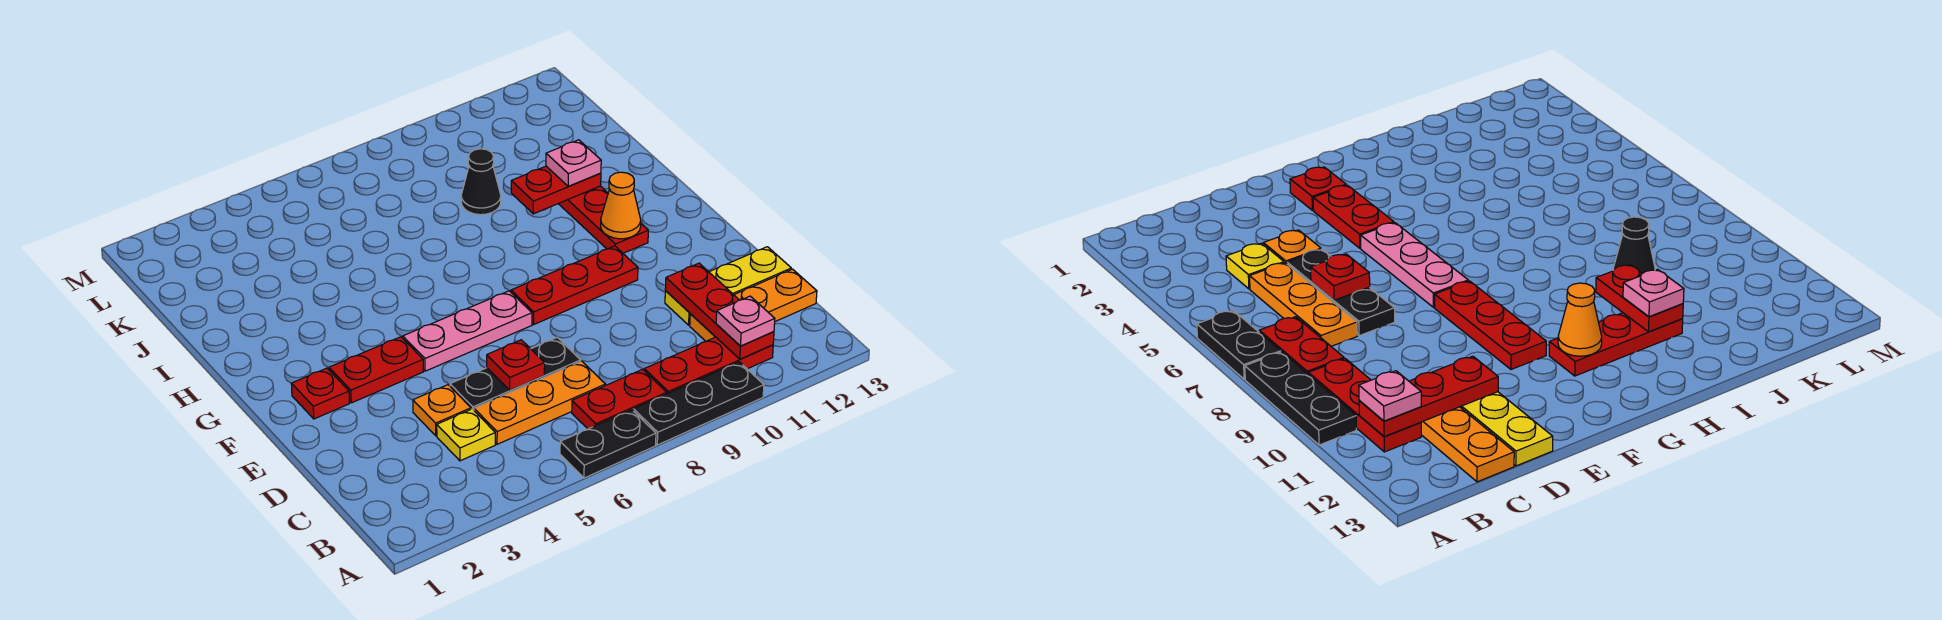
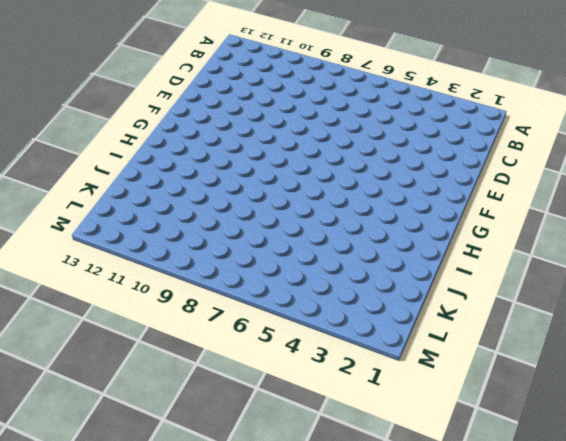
none -> black plate A6:A7 level 1
none -> black plate A8:A10 level 1
none -> red plate B7:B8 level 1

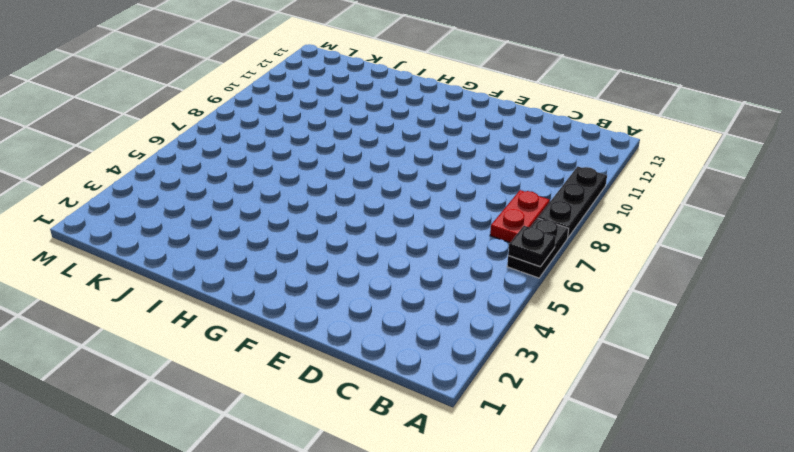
black plate A6 level 2 -> none
none -> red plate B9:B11 level 1
none -> yellow plate C4 level 1
none -> orange plate C5:C7 level 1

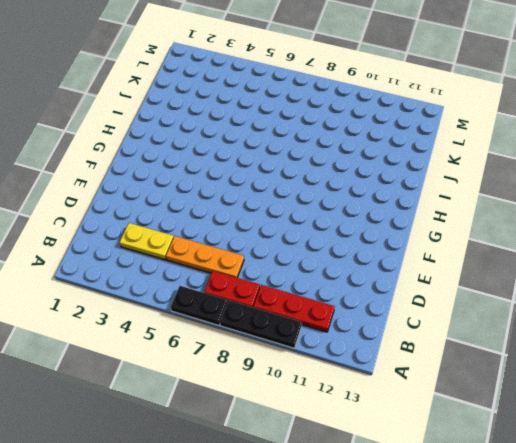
yellow plate C3:C4 level 1 -> yellow plate C4 level 1
none -> orange plate C11:C13 level 1
none -> orange plate D4 level 1
none -> black plate D5:D7 level 1

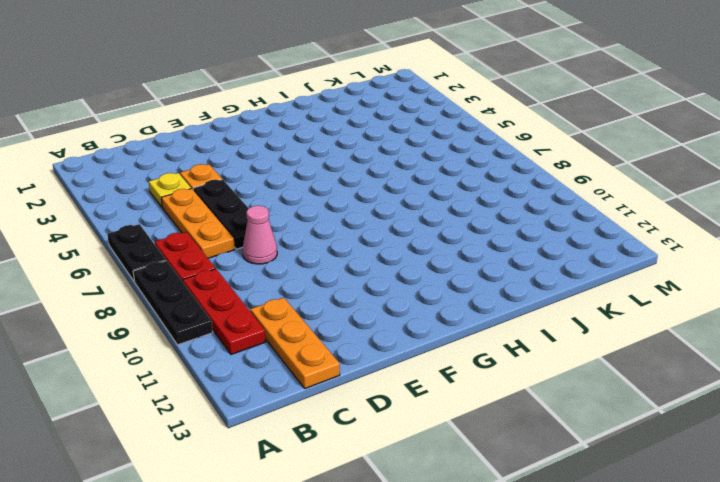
pink cone D8 level 1 -> none
none -> yellow plate D11:D13 level 1
none -> red plate F2 level 1
none -> red plate F3:F4 level 1

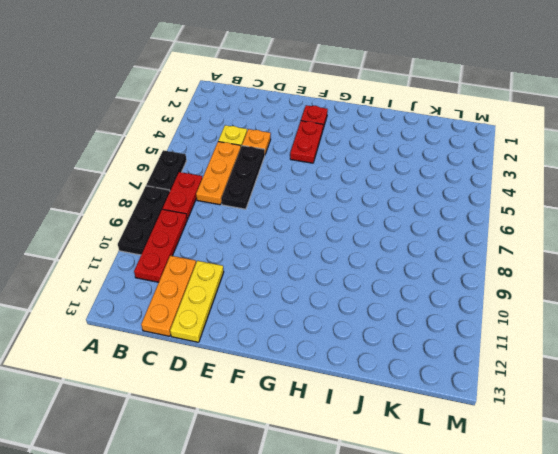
none -> pink plate F5:F7 level 1
none -> red plate F8:F10 level 1
none -> red plate G11:I11 level 1

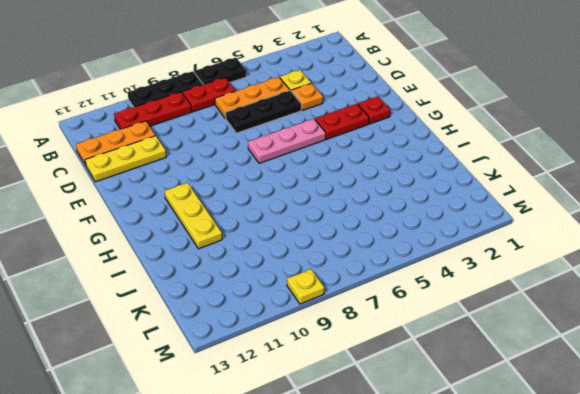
yellow plate G11:I11 level 1 -> red plate G11:I11 level 1
yellow plate M9 level 1 -> none
none -> red plate F8:F10 level 1
none -> black cone J9 level 1
none -> red plate B11:D11 level 2

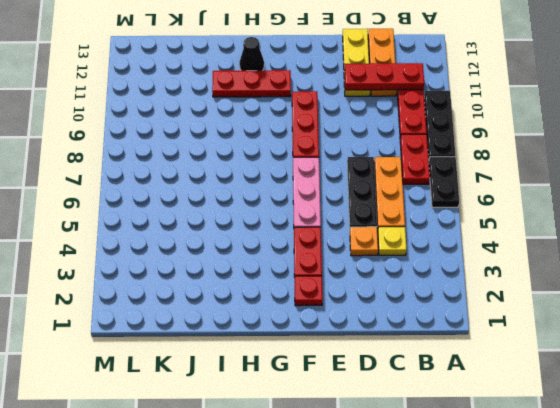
black cone H12 level 1 -> black cone J9 level 1
none -> red plate D6 level 2
none -> orange cone G11 level 2
none -> red plate I10:I11 level 2

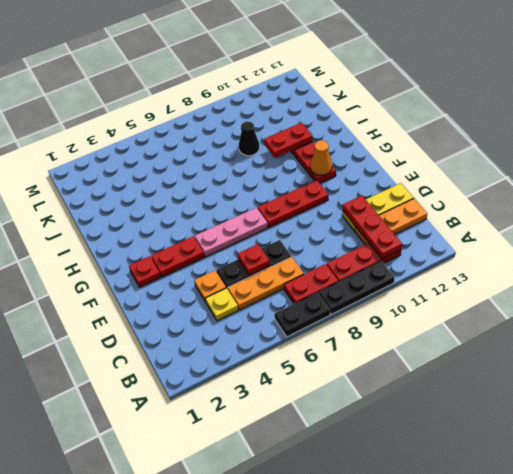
none -> pink plate B11 level 3
none -> pink plate I11 level 3

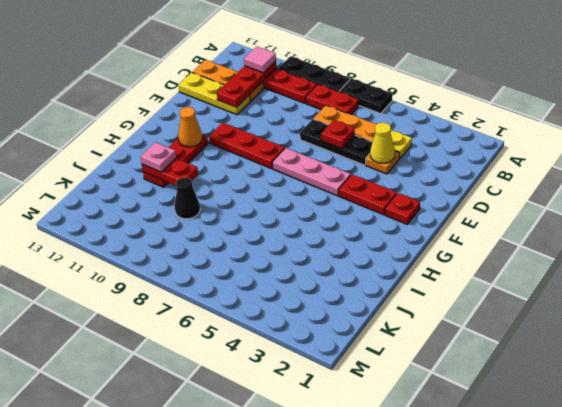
pink tile B11 level 3 -> pink plate B11 level 3
yellow cone D4 level 2 -> none

